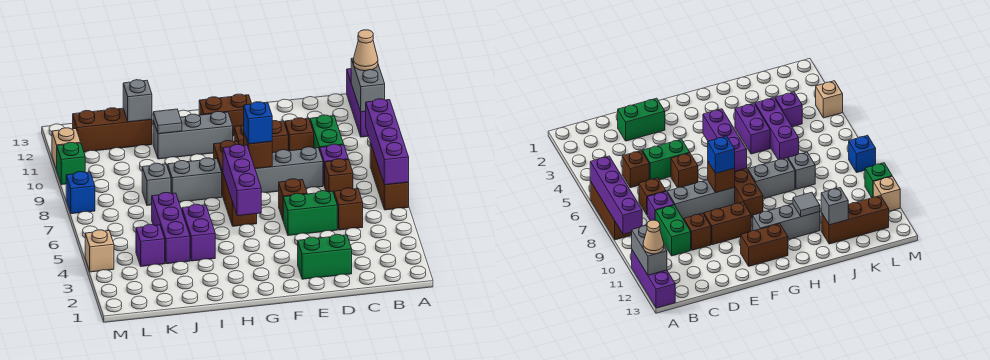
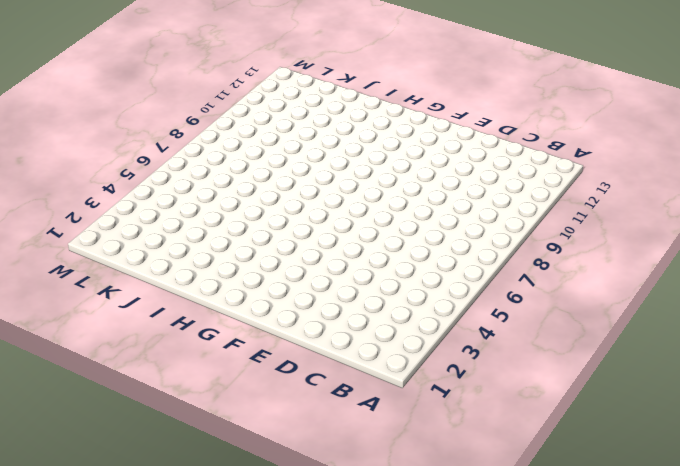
none -> brown brick A6:A8 level 1
none -> purple brick A11:A13 level 1
none -> brown brick C5 level 1
none -> brown brick C7 level 1

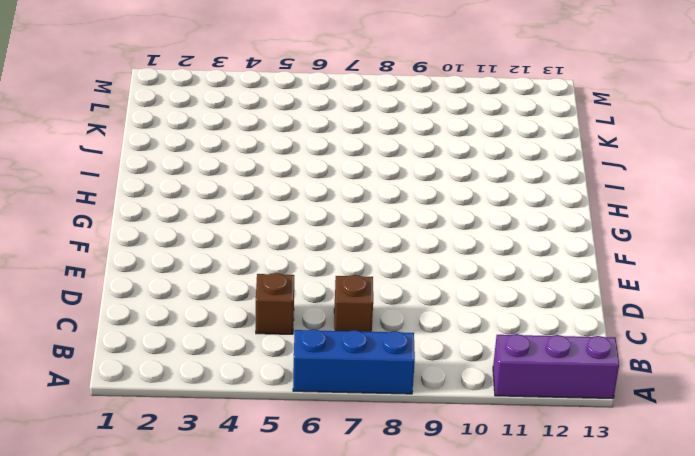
blue brick A6:A8 level 1 -> brown brick A6:A8 level 1
none -> purple brick C8 level 1
none -> green brick C9:C10 level 1
none -> green brick D2:E2 level 1
none -> green brick D5:E5 level 1

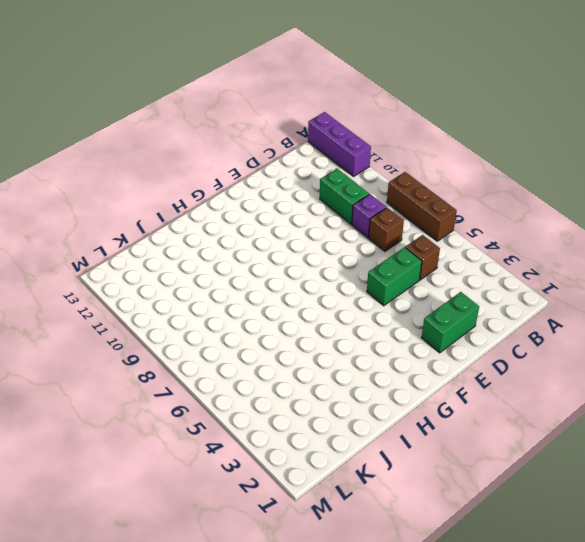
none -> grey brick D8:F8 level 1
none -> brown brick D10 level 1
none -> brown brick E6 level 1
none -> brown brick E10:F10 level 1

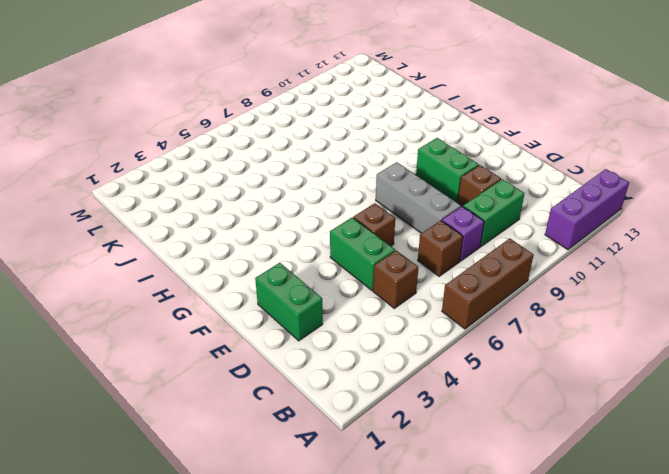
green brick E10:F10 level 1 -> brown brick E10:F10 level 1
none -> brown brick F12:G12 level 1
none -> brown brick G6:G9 level 1
none -> grey brick G11:I11 level 1
none -> grey brick H8:I8 level 1

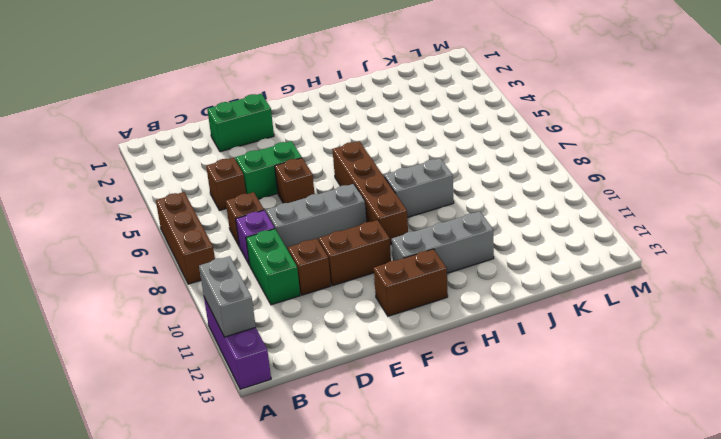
none -> purple brick I4:I5 level 1
none -> purple brick J4:J6 level 1
none -> grey brick J8 level 1
none -> brown brick J12:L12 level 1

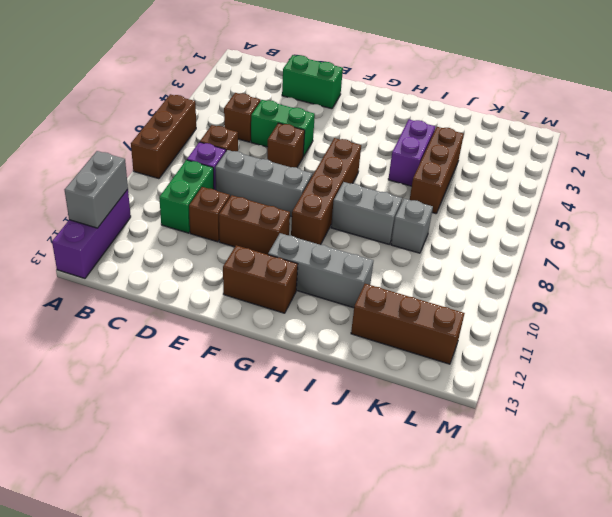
brown brick J4:J6 level 1 -> purple brick J4:J6 level 1
none -> purple brick K4 level 1
none -> tan brick M4 level 1
none -> blue brick M8 level 1
none -> green brick M10 level 1

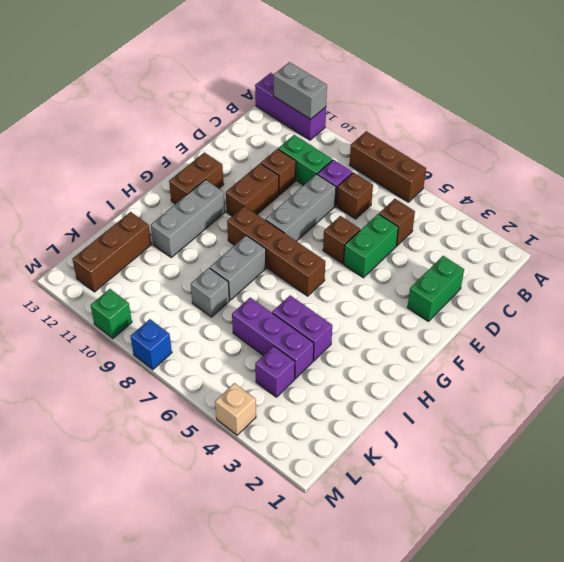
none -> tan brick M11 level 1
none -> purple brick A6:A9 level 2
none -> brown brick F8 level 2
none -> purple brick G5:G7 level 2

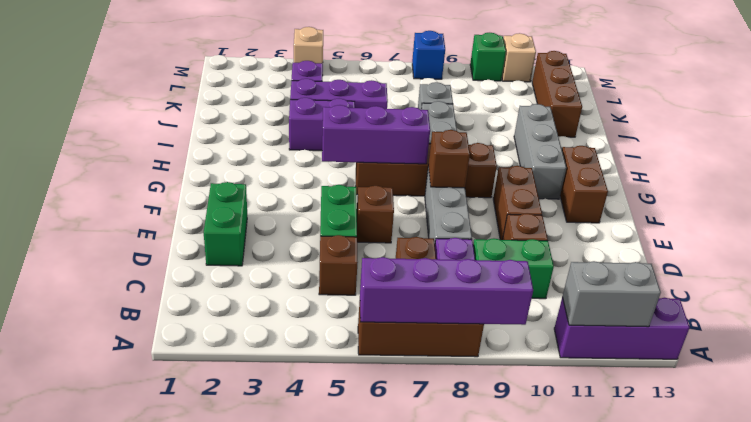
none -> grey tile I11 level 2
none -> grey brick J12 level 2
none -> tan cone A12 level 3
none -> blue brick F8 level 3

